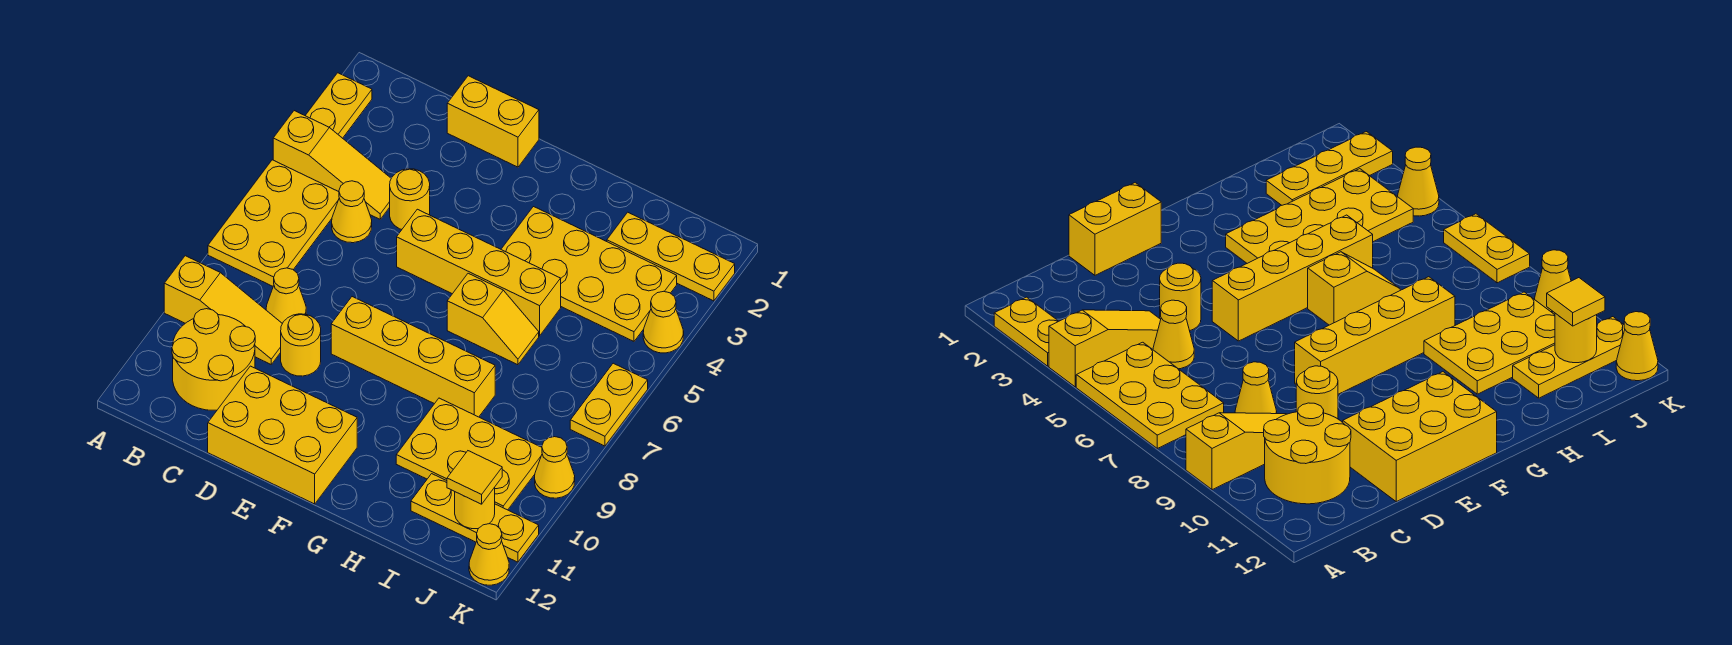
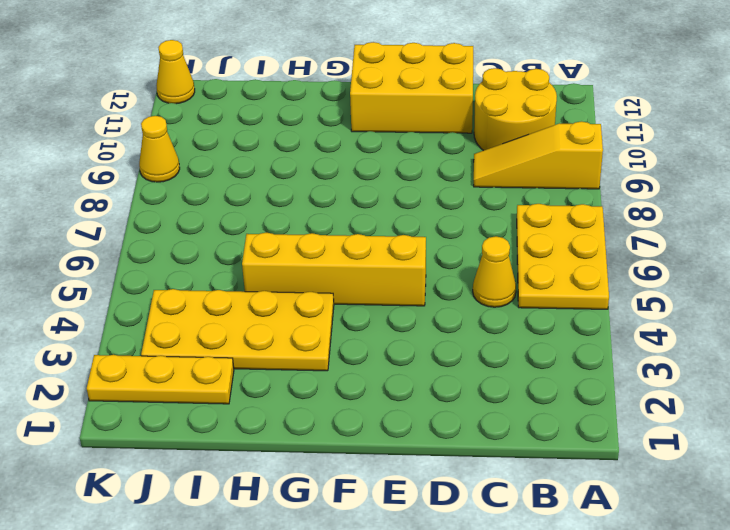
none -> yellow plate A2:A3 level 1
none -> yellow slope A4:C4 level 1 top A
none -> yellow cone C8 level 1

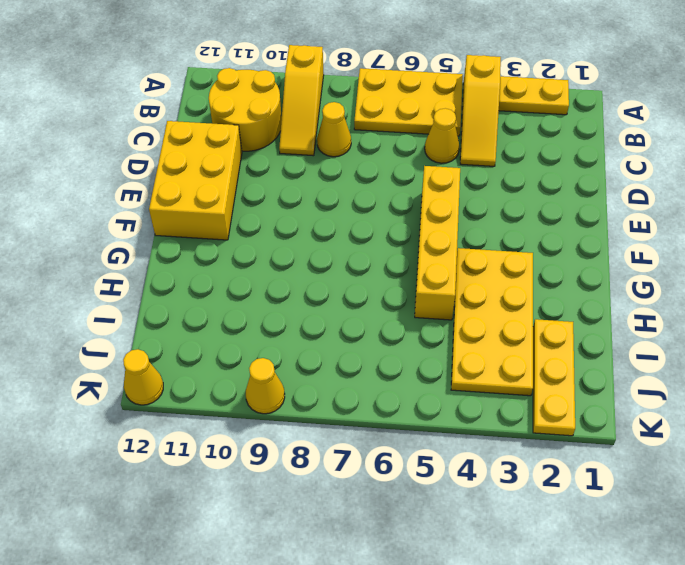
none -> yellow brick D1:E1 level 1
none -> yellow round brick D4 level 1
none -> yellow round brick D9 level 1

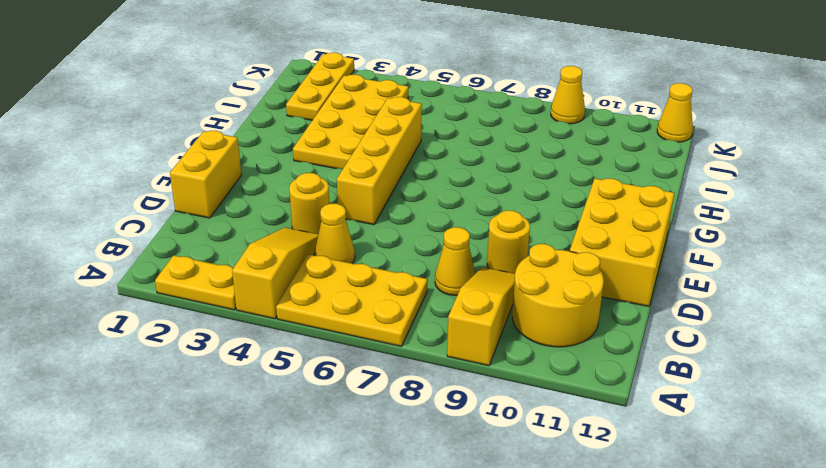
none -> yellow brick E8:H8 level 1
none -> yellow slope G6:H6 level 1 top G
none -> yellow plate H9:J10 level 1

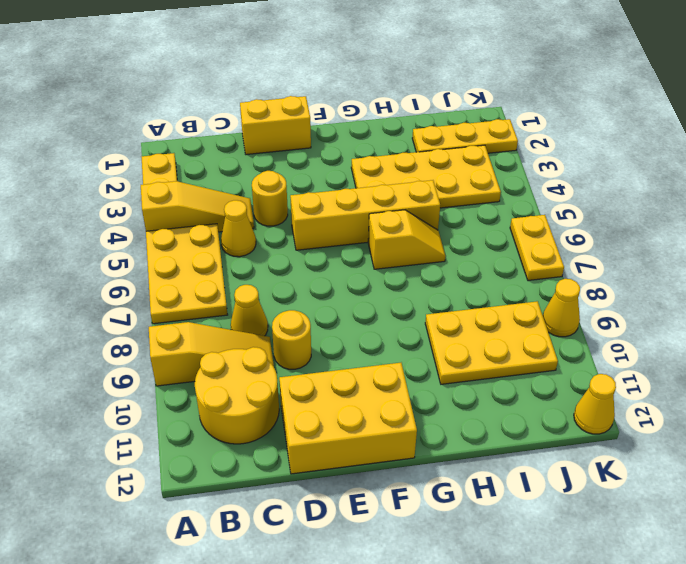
none -> yellow brick E8:H8 level 1
none -> yellow plate I11:K11 level 1
none -> yellow cone K4 level 1

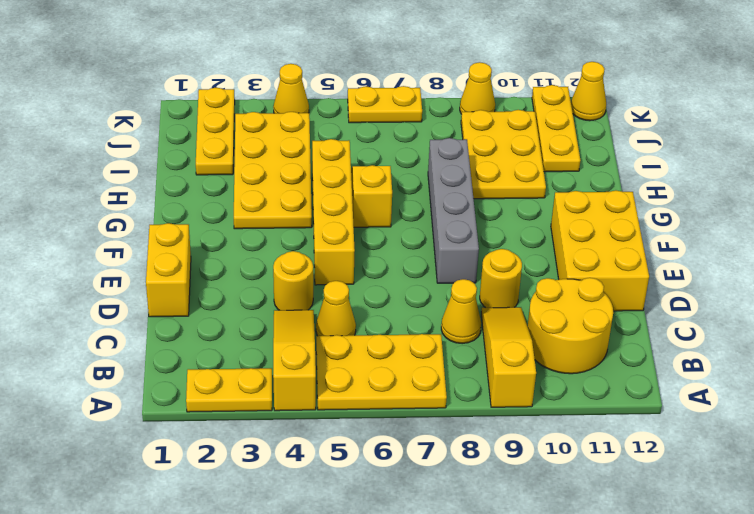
grey brick E8:H8 level 1 -> yellow brick E8:H8 level 1
none -> yellow round brick J11 level 2
none -> yellow tile J11 level 3

